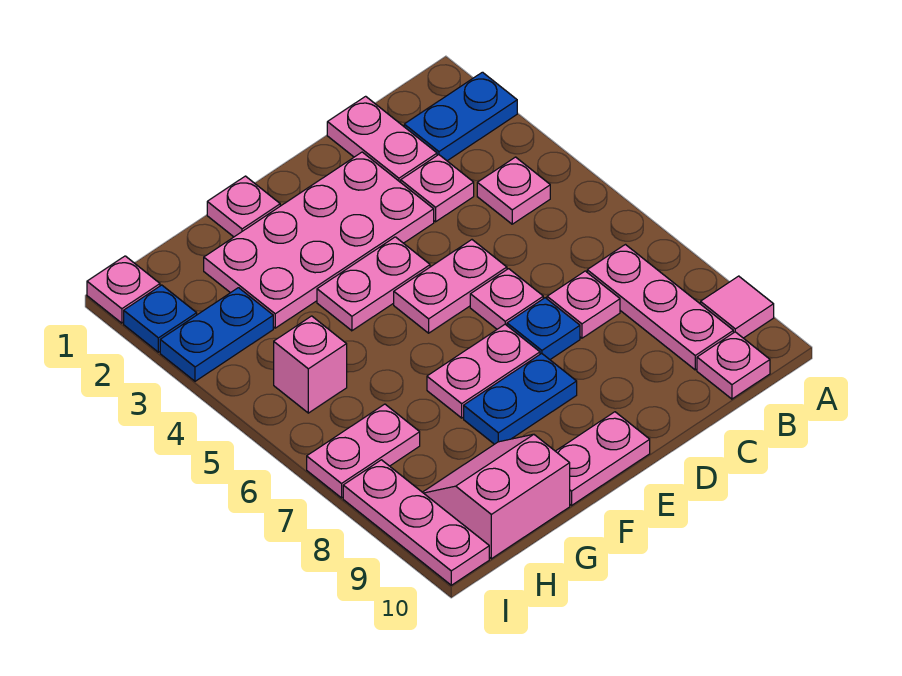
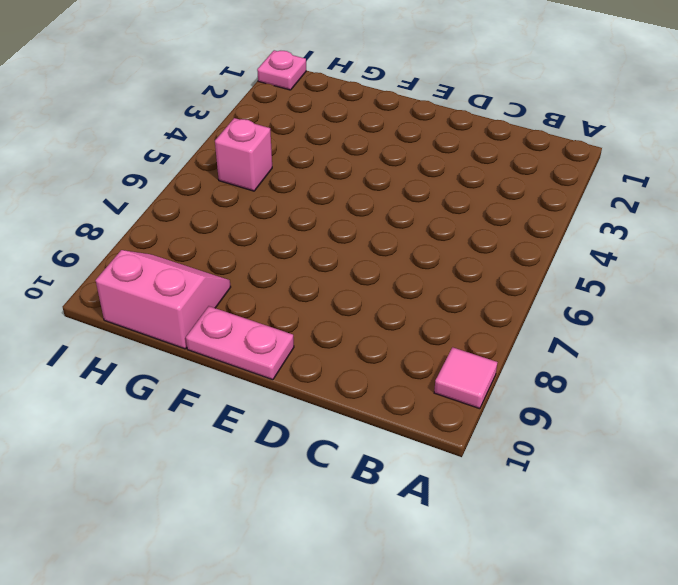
none -> blue plate A2:B2 level 1
none -> pink plate B4 level 1
none -> pink plate B7:B9 level 1

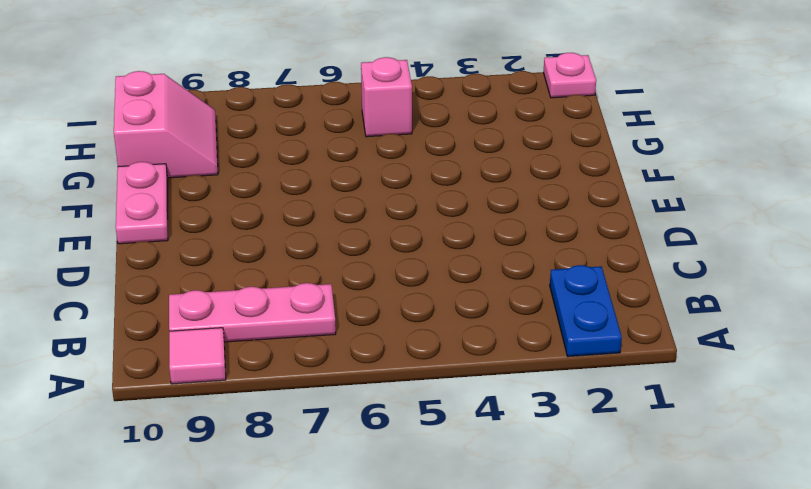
none -> pink plate B4 level 1
none -> pink plate B10 level 1
none -> pink plate C1:C2 level 1

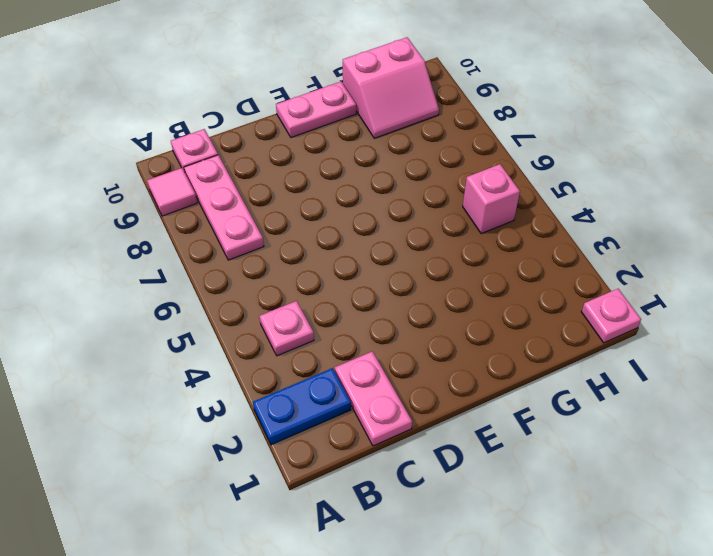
none -> pink plate C3 level 1
none -> pink plate C7 level 1
none -> pink plate D2:G3 level 1

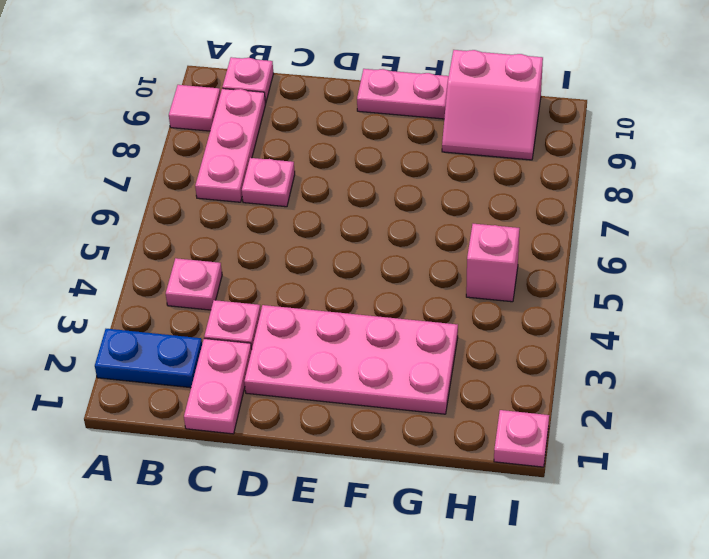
none -> pink plate D5:E5 level 1
none -> pink plate D6 level 1
none -> blue plate D7 level 1

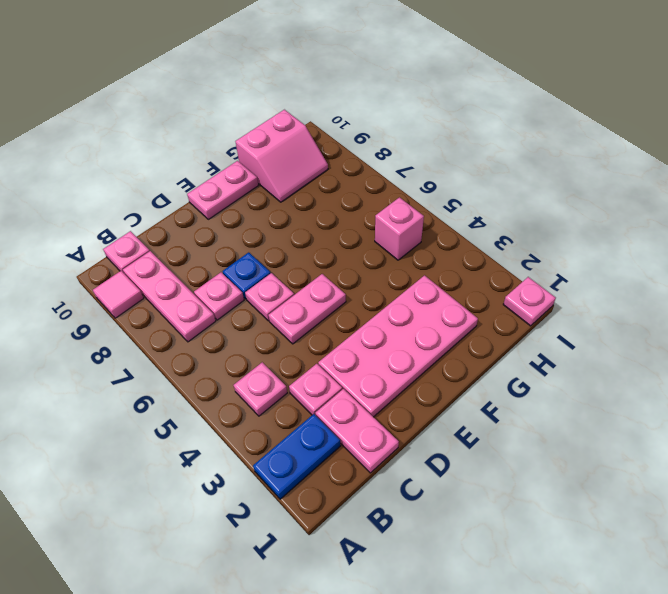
none -> pink plate E4:F4 level 1
none -> pink plate E7:F7 level 1
none -> blue plate E8:F8 level 1

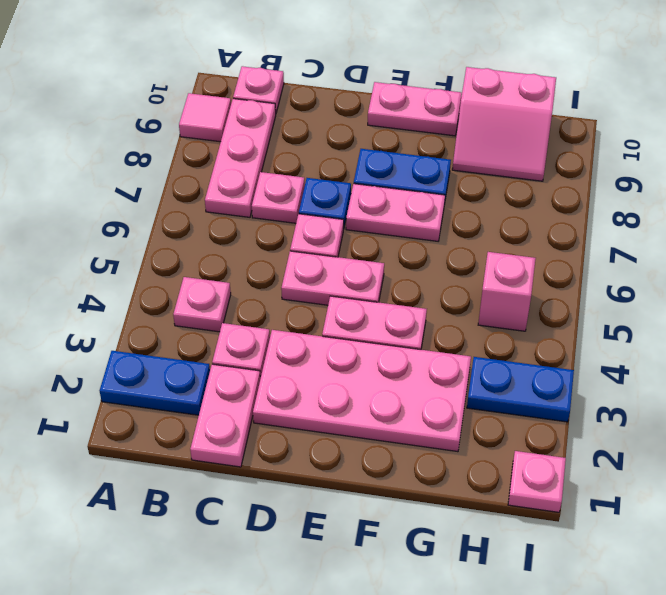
none -> pink plate F1 level 1
none -> pink plate H7:I7 level 1
none -> blue plate I2 level 1

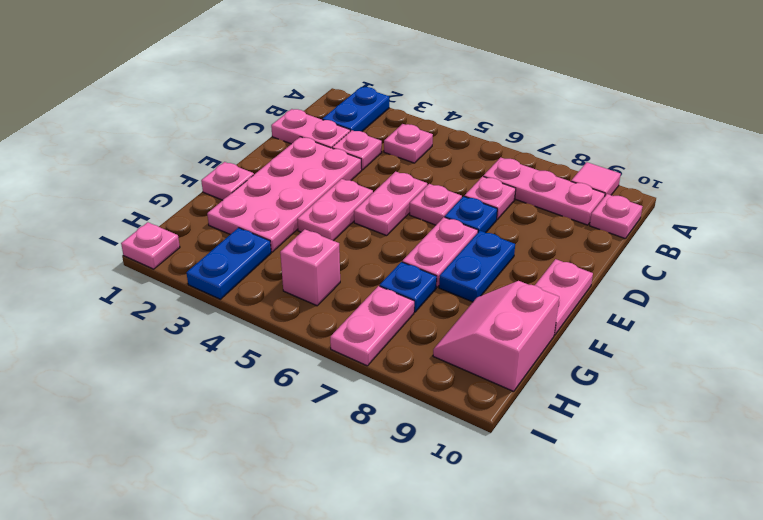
blue plate G7 level 1 -> blue plate I2 level 1
none -> pink plate I8:I10 level 1

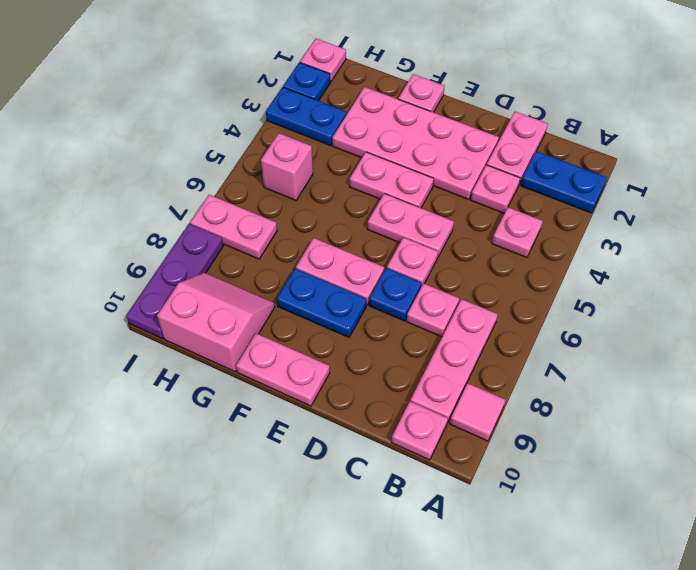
purple plate I8:I10 level 1 -> pink plate I8:I10 level 1

